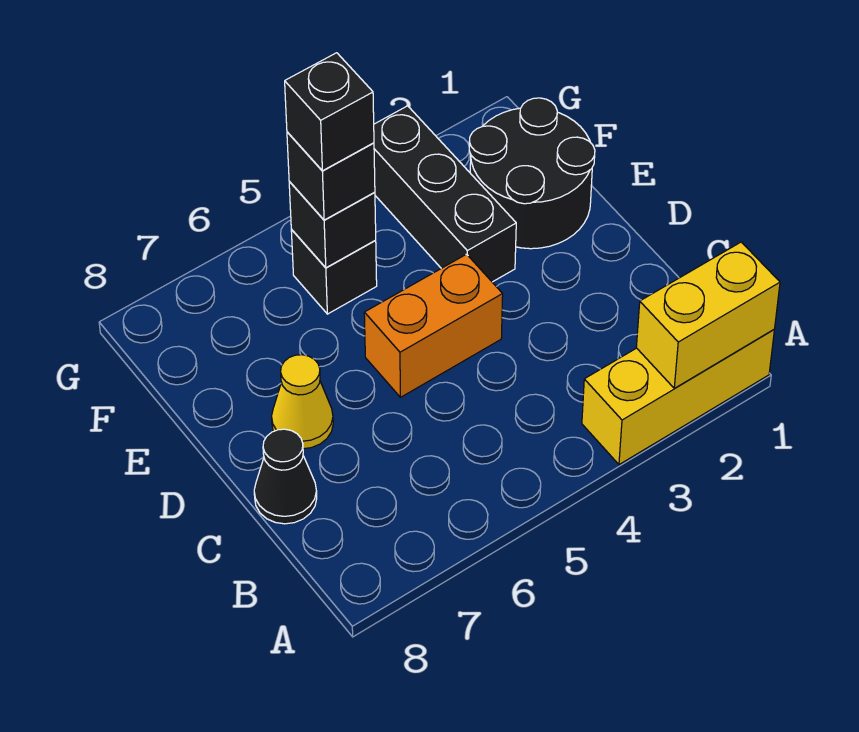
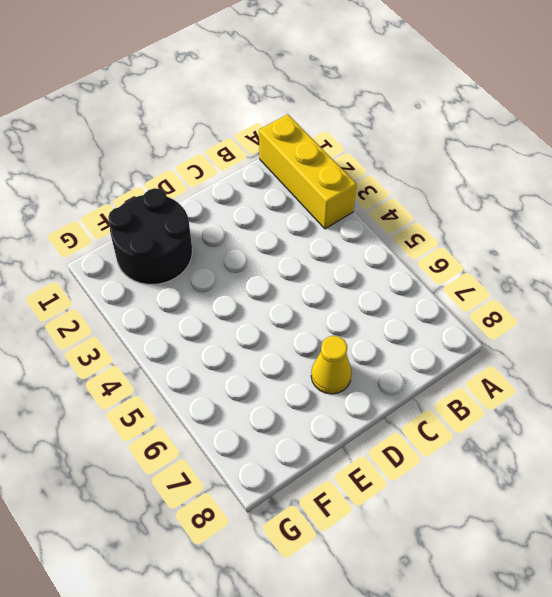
none -> black cone C8 level 1
none -> orange brick D4:D5 level 1

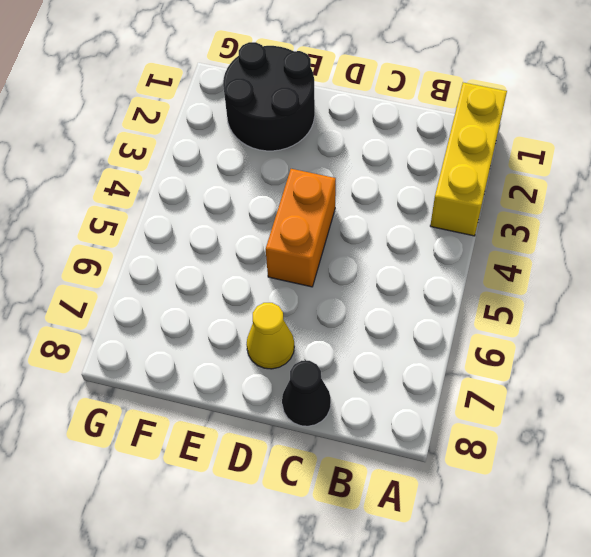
none -> black brick E3:G3 level 1
none -> black brick F5 level 1

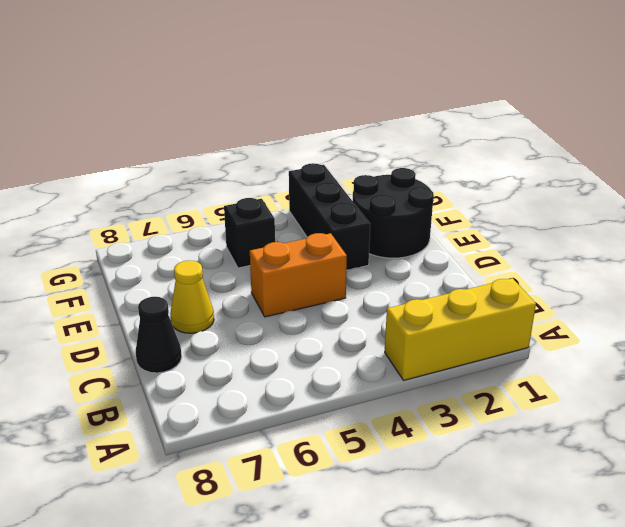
none -> yellow brick A1:A2 level 2
none -> black brick F5 level 2

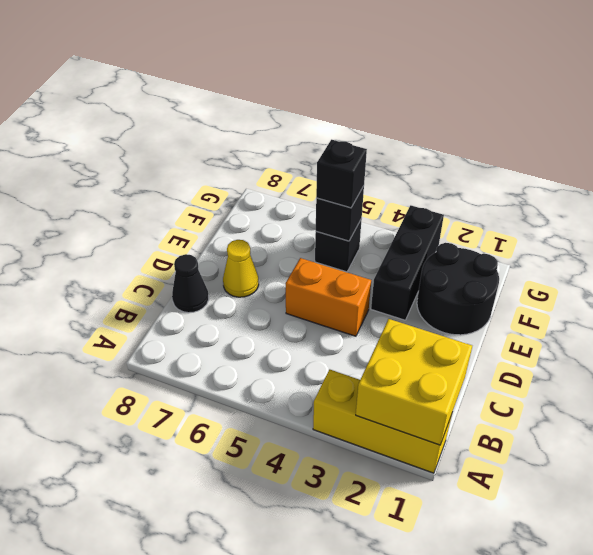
yellow brick A1:B2 level 2 -> yellow brick A1:A2 level 2
none -> black brick F5 level 4

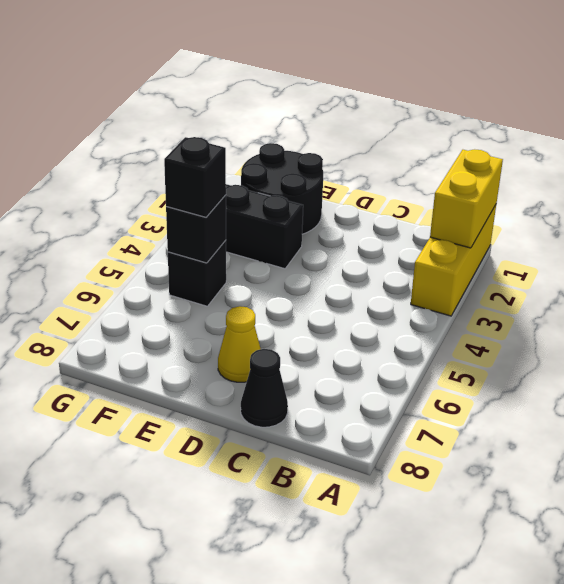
none -> orange brick D4:D5 level 1
none -> black brick F5 level 4

